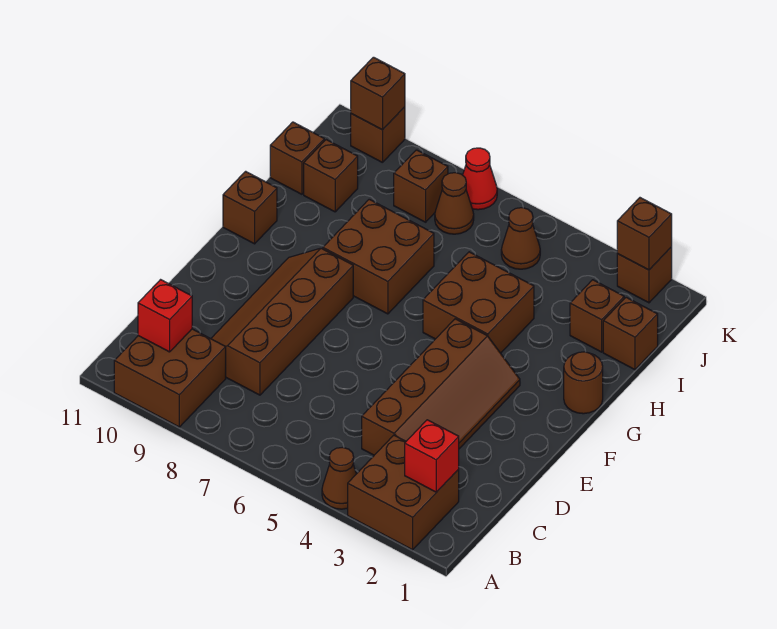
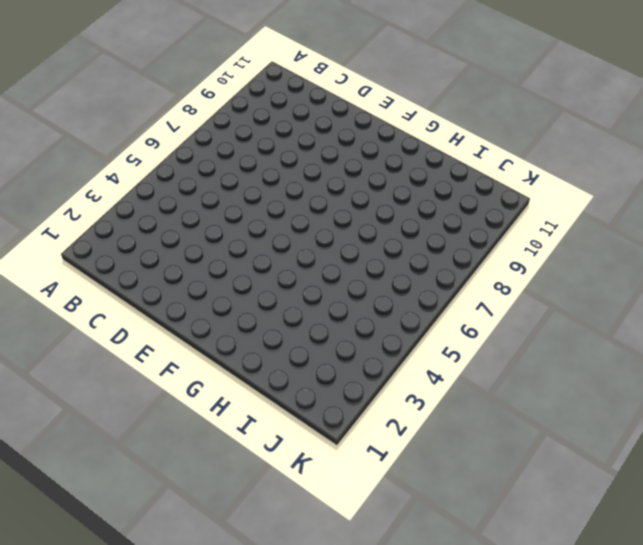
none -> brown brick A2:B3 level 1
none -> brown cone A4 level 1
none -> brown brick A9:B10 level 1

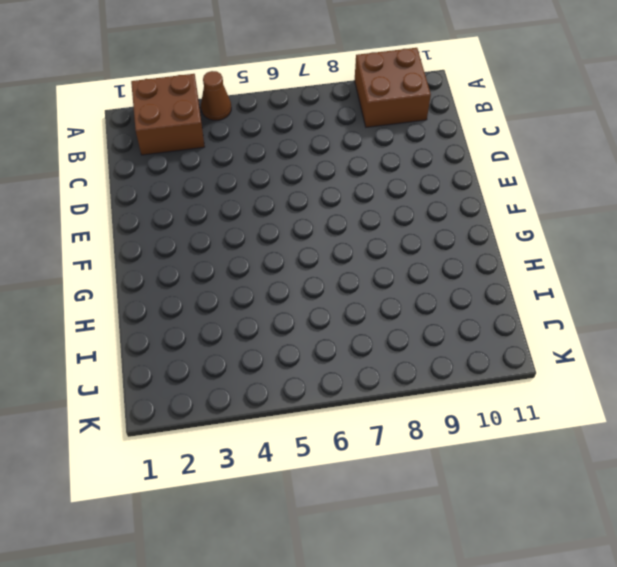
none -> brown slope C3:F4 level 1 top 4
none -> brown slope C8:F9 level 1 top 8
none -> brown round brick G1 level 1

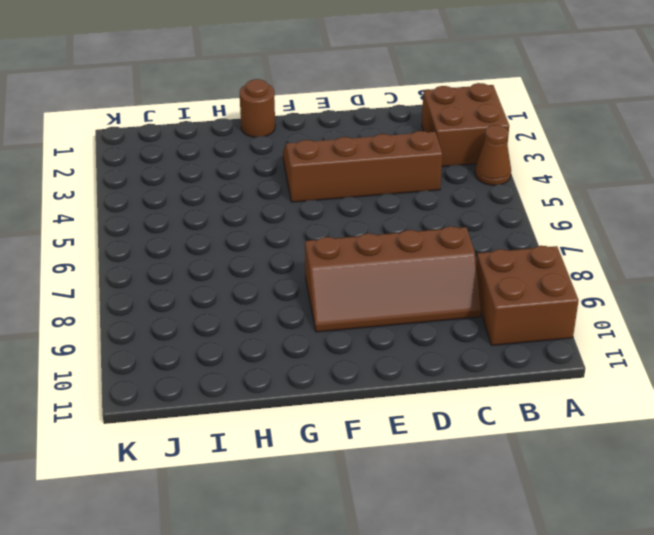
none -> brown brick G4:H5 level 1
none -> brown brick G7:H8 level 1
none -> brown brick G11 level 1

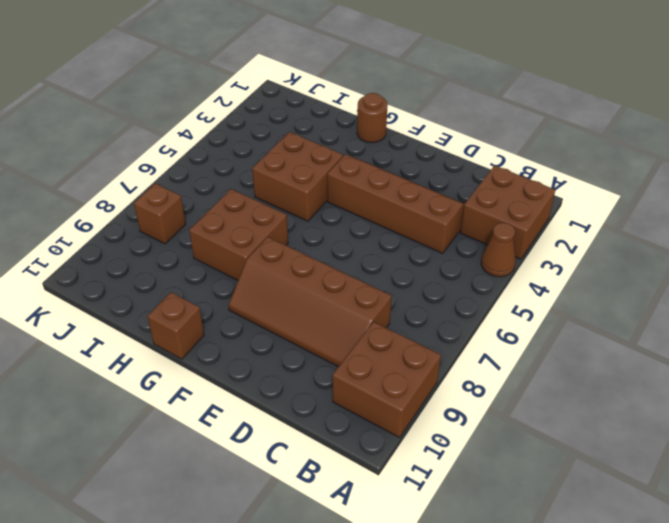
none -> brown brick I1 level 1
none -> brown brick I2 level 1
none -> brown brick I10 level 1

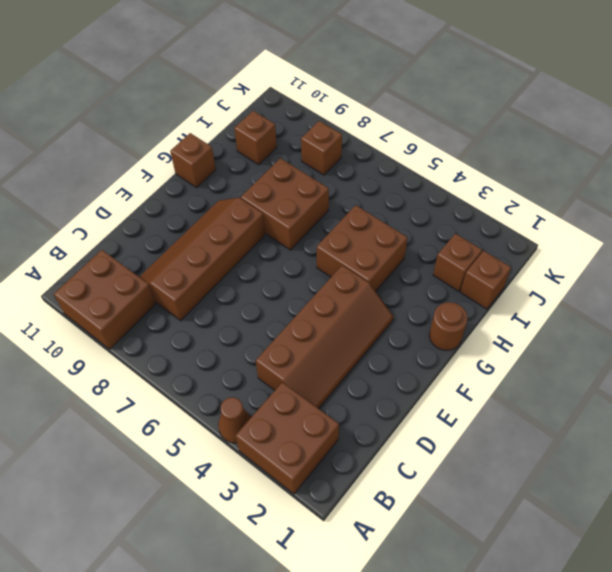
none -> brown brick I11 level 1
none -> brown cone J5 level 1
none -> brown cone J7 level 1

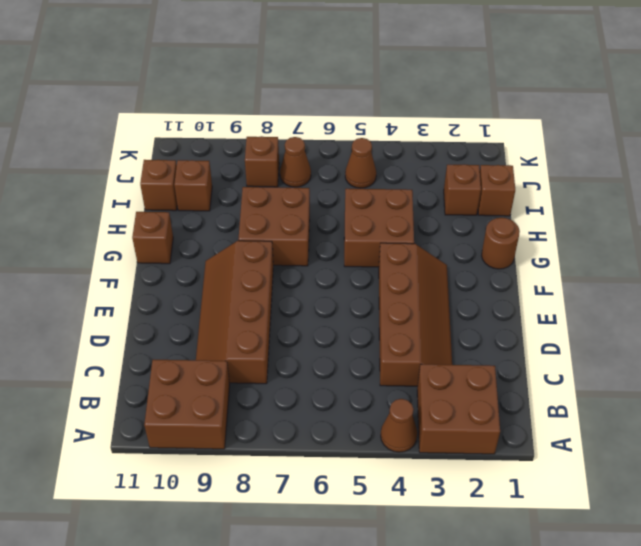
none -> brown brick K2 level 1
none -> red cone K7 level 1
none -> brown brick K10 level 1

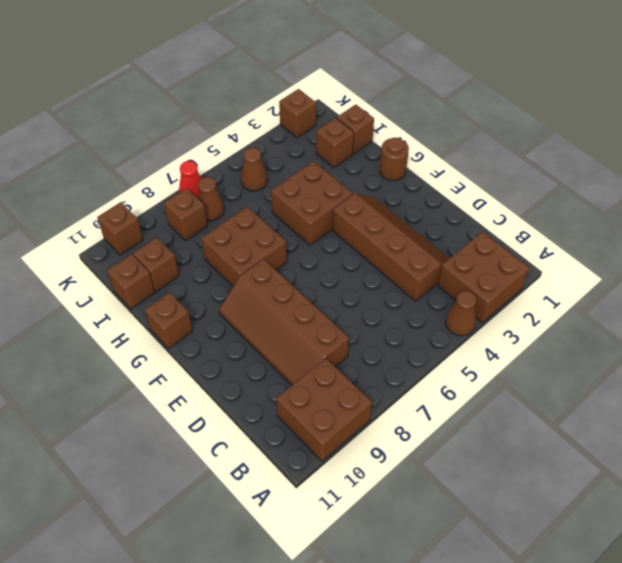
none -> red brick B2 level 2
none -> red brick B10 level 2
none -> brown brick K2 level 2

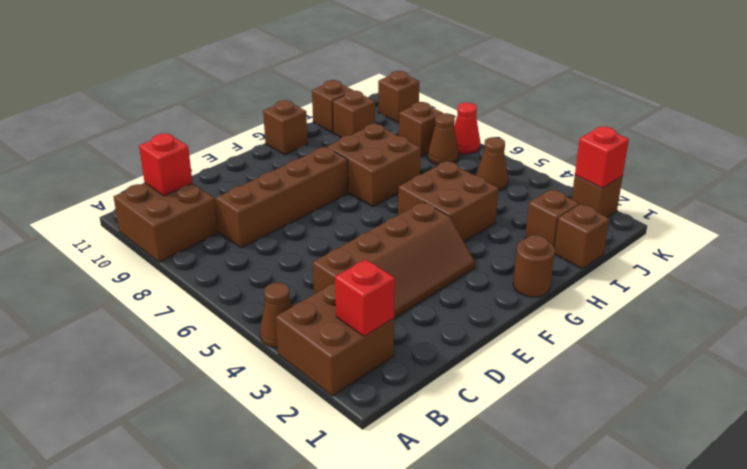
red brick K2 level 2 -> brown brick K2 level 2
none -> brown brick K10 level 2

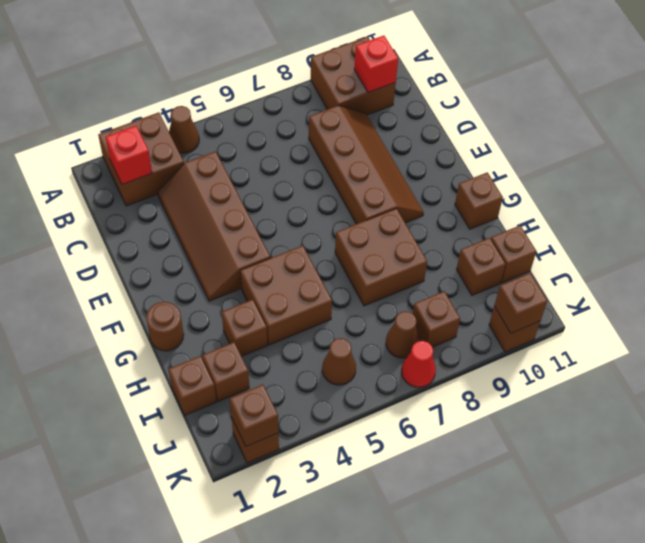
brown brick H3 level 1 -> none

